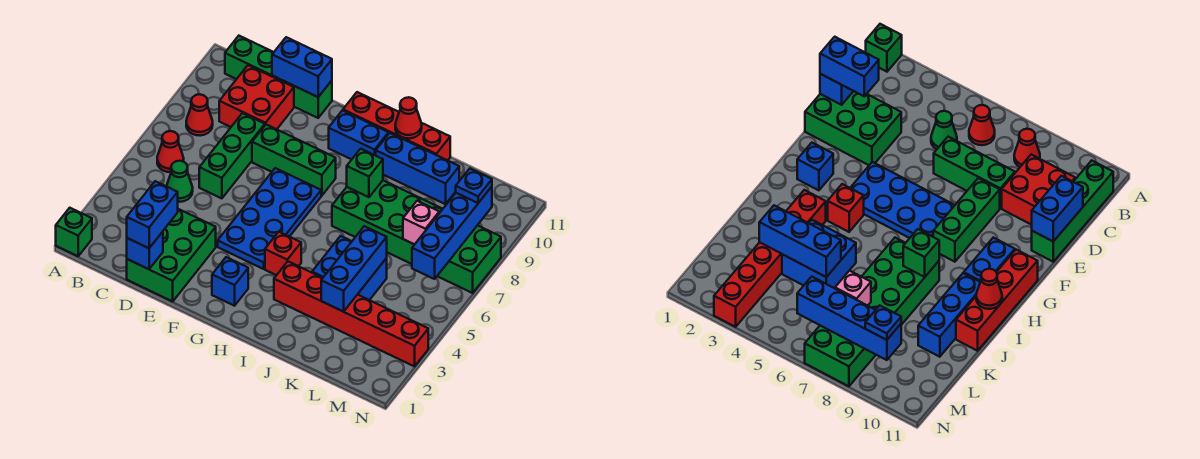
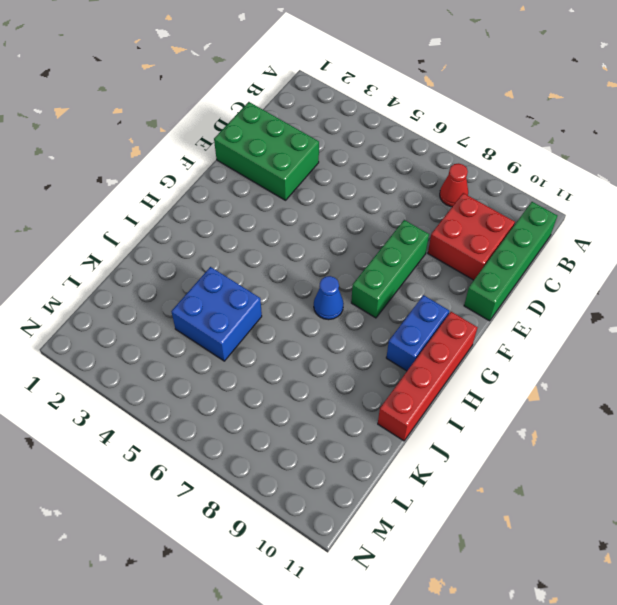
blue cone H7 level 1 -> none
none -> green brick A1 level 1
none -> red cone B6 level 1
none -> green cone C5 level 1

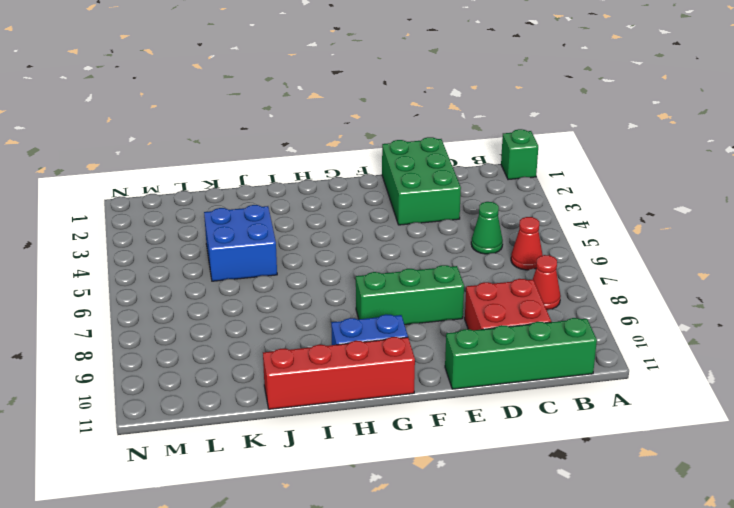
none -> green brick D6:D8 level 1
none -> blue plate F4:G7 level 1
none -> blue brick G2 level 1

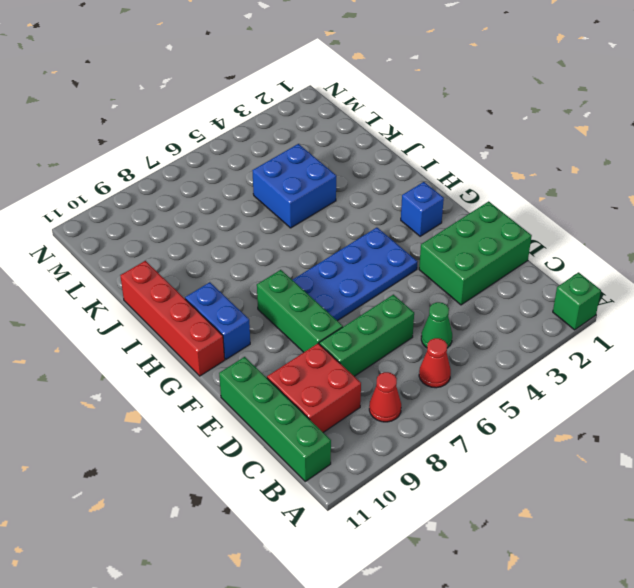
none -> red brick H4 level 1
none -> red brick I3:N3 level 1
none -> green brick I7:N8 level 1

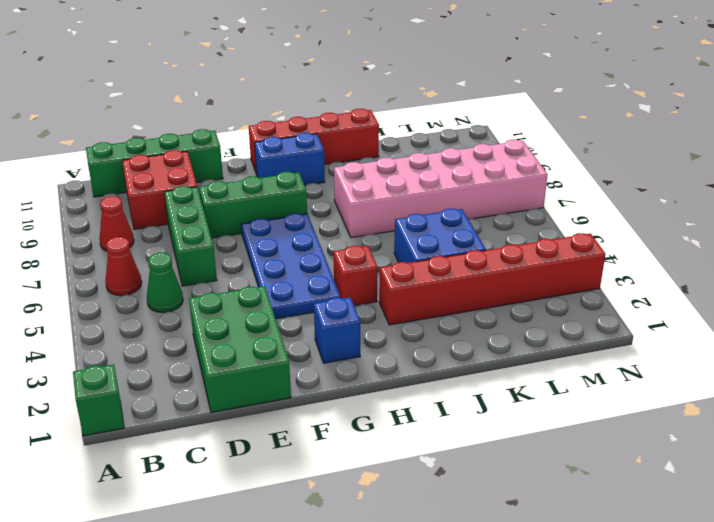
pink brick I7:N8 level 1 -> green brick I7:N8 level 1
none -> blue brick I10:K10 level 1
none -> blue brick D1 level 2
none -> blue brick D11:E11 level 2

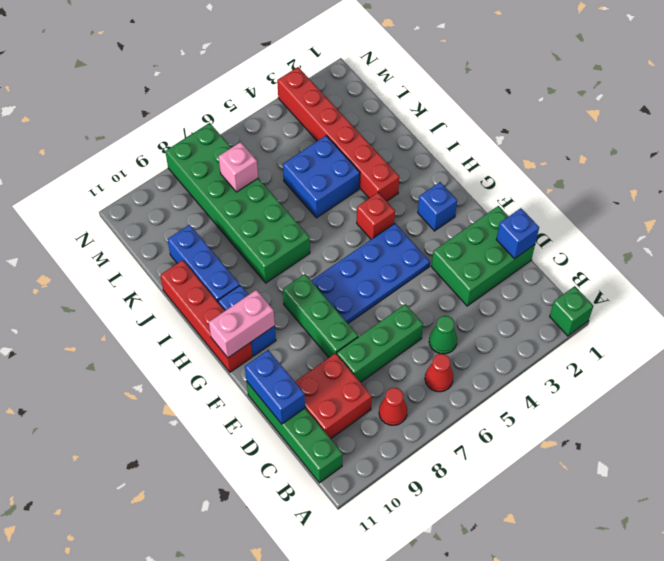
pink brick G10:G11 level 2 -> none
none -> green brick I8 level 2
none -> red cone I11 level 2
none -> blue brick K3:K5 level 2

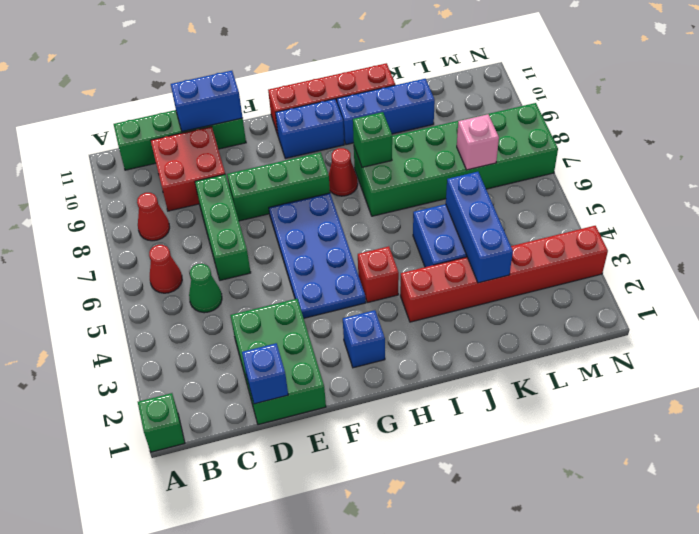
red cone H8 level 1 -> red cone I11 level 2
none -> blue brick M6:M9 level 2
none -> blue brick D1:D2 level 3
none -> blue plate M9 level 3

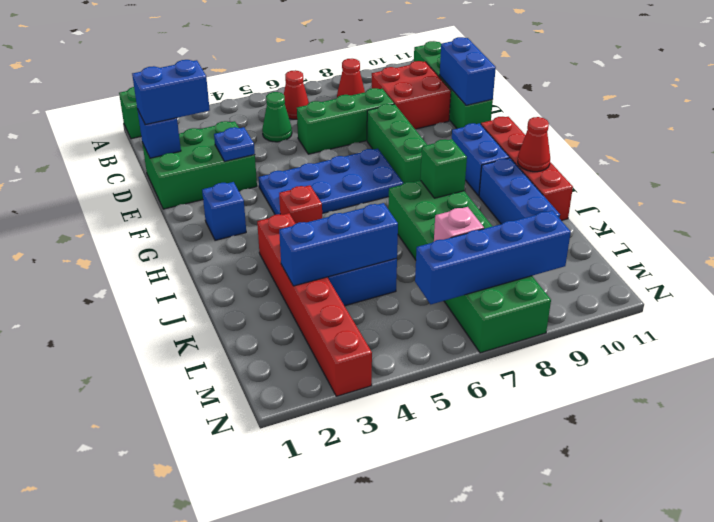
blue plate E3 level 2 -> blue plate M9 level 3

